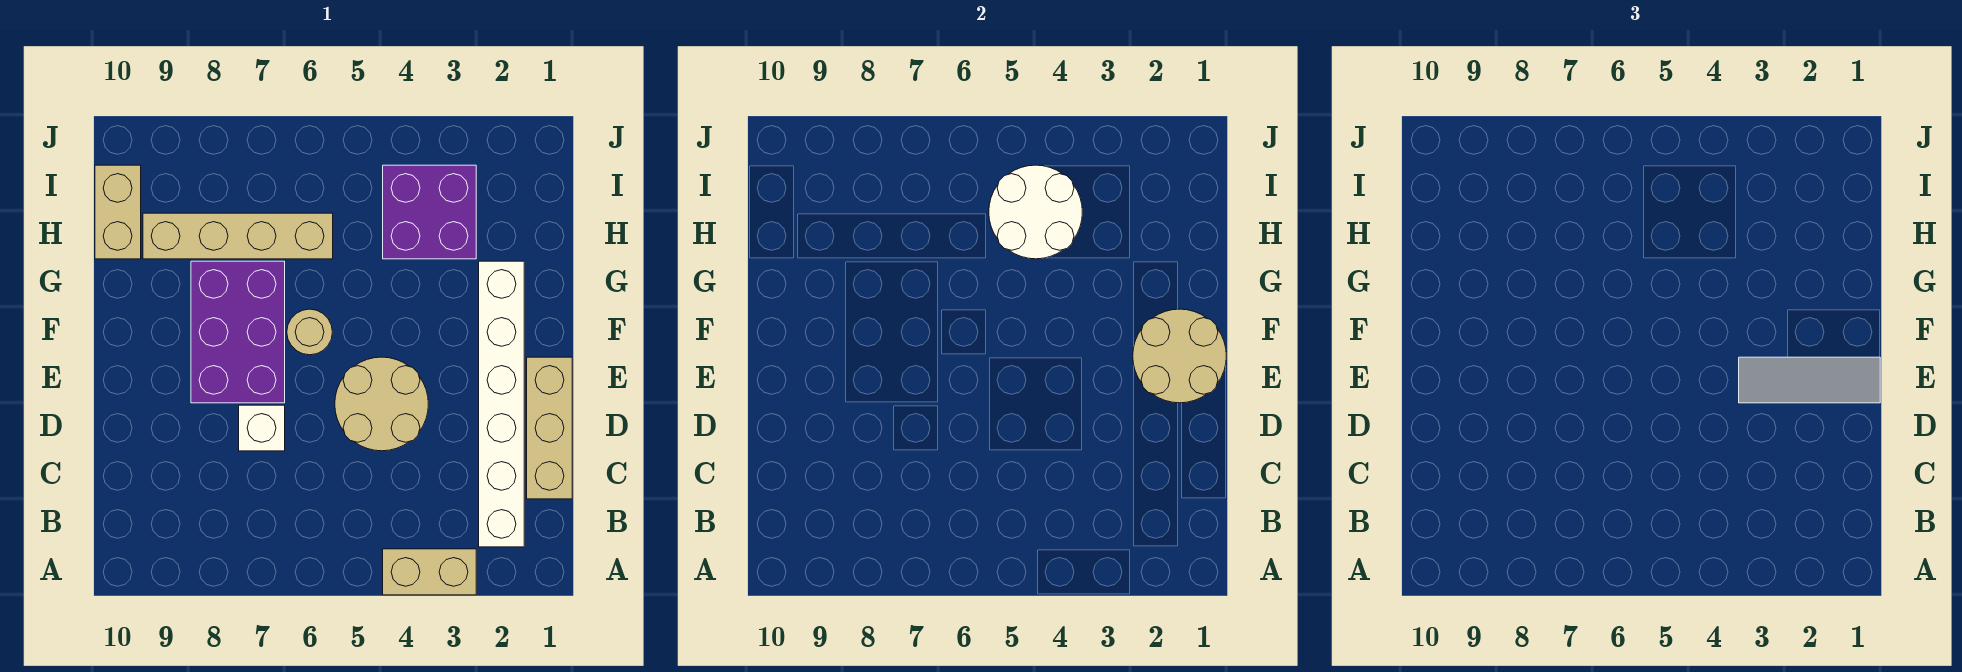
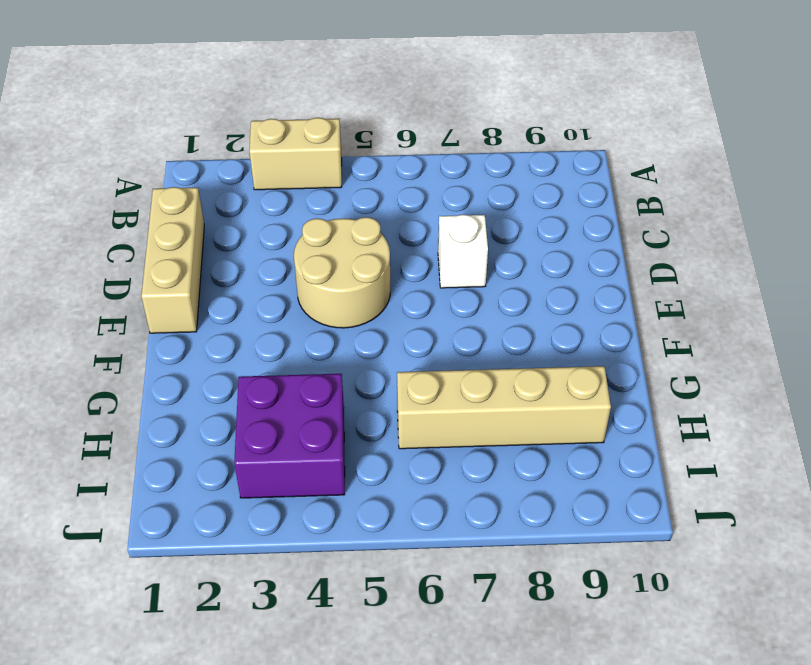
none -> white brick B2:G2 level 1
none -> purple brick E7:G8 level 1
none -> tan round brick F6 level 1

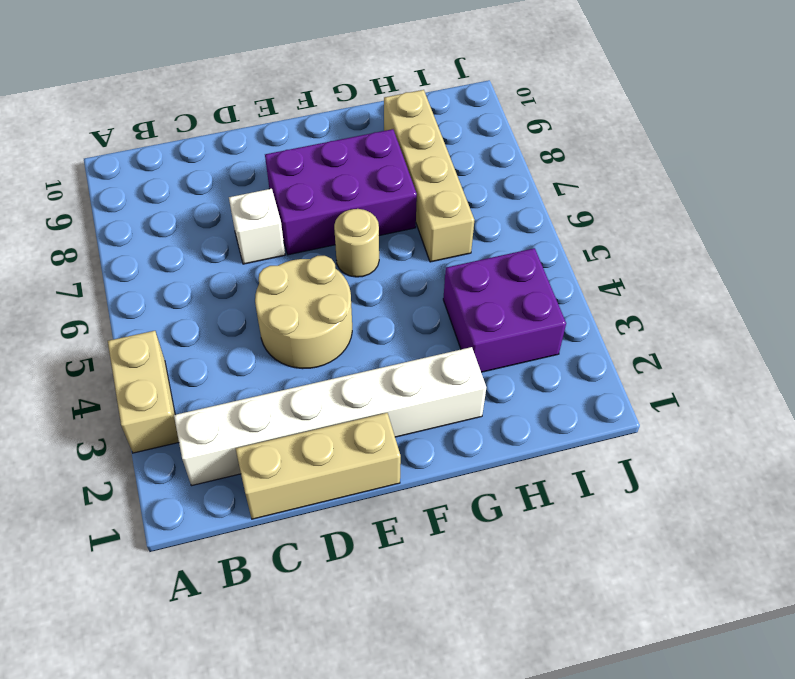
none -> tan brick H10:I10 level 1
none -> tan round brick E1:F2 level 2
none -> white round brick H4:I5 level 2

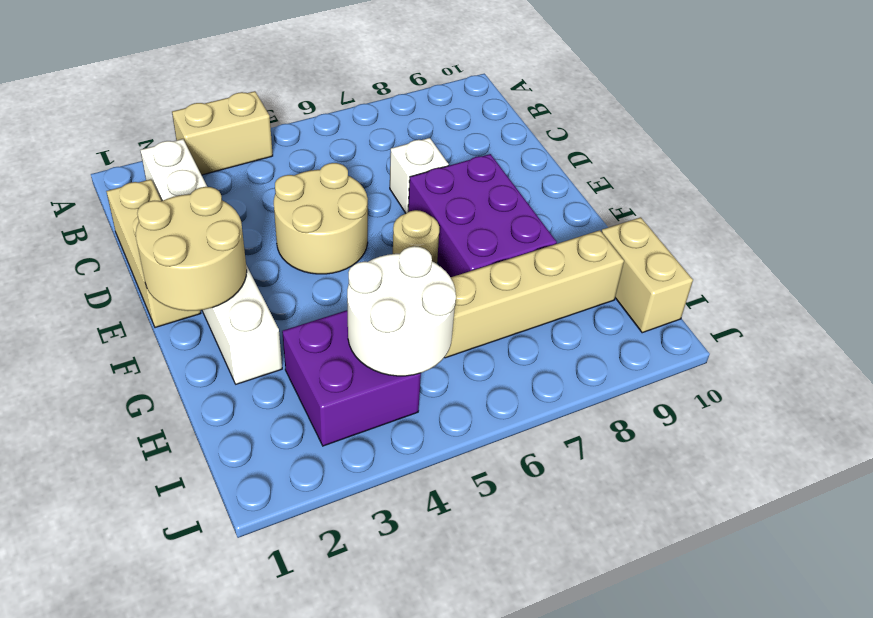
none -> grey tile E1:E3 level 3

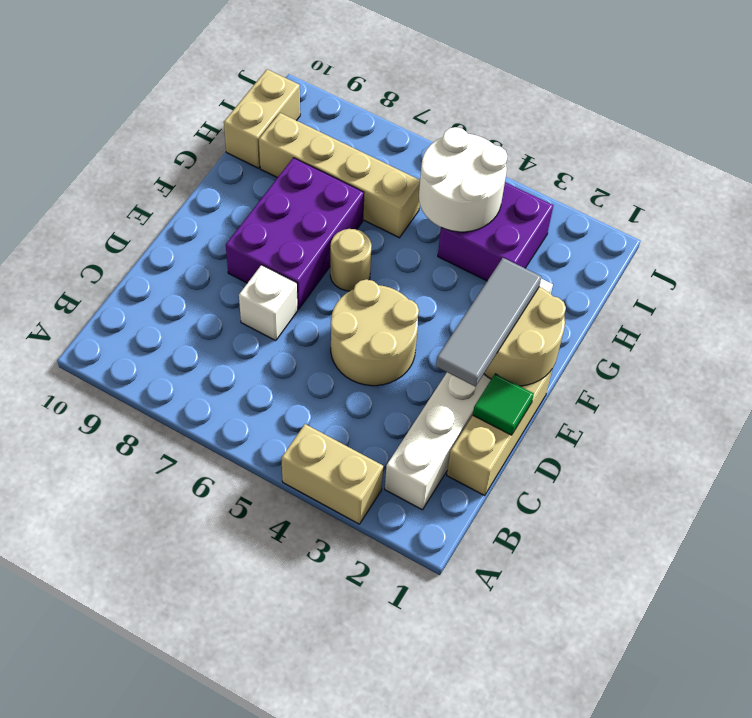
green tile D1 level 2 -> none
grey tile D2:F2 level 3 -> grey tile E1:E3 level 3

